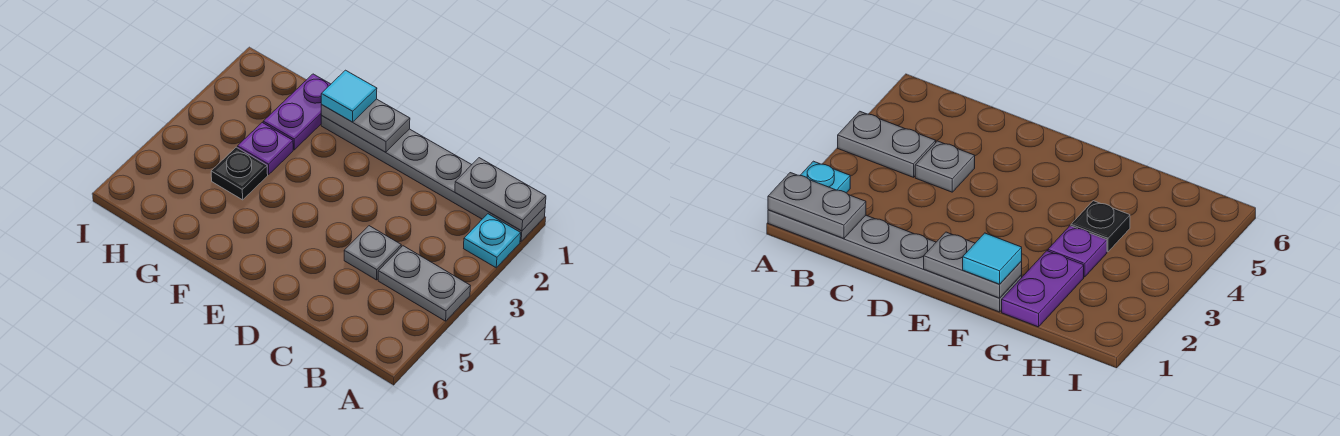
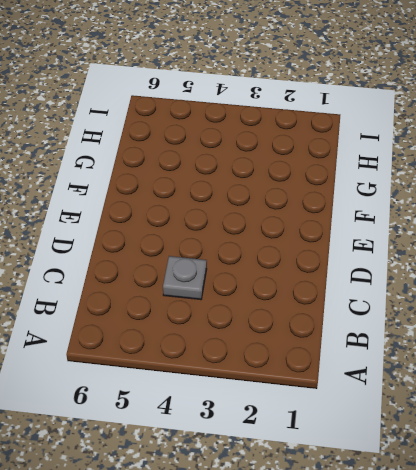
none -> grey plate A1:F1 level 1
none -> cyan plate A2 level 1

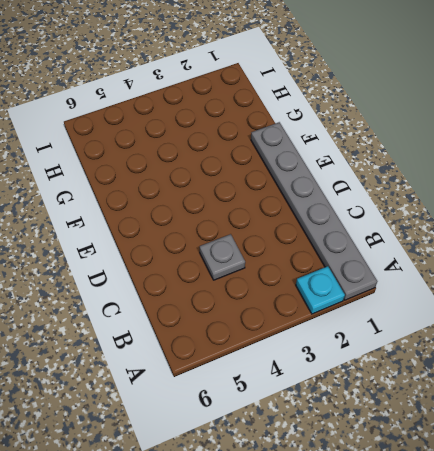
none -> grey plate A4:B4 level 1
none -> purple plate G1:G2 level 1

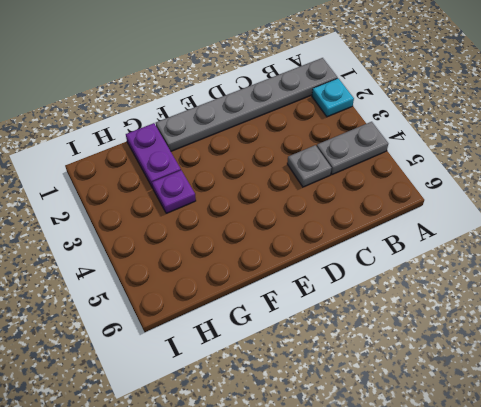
none -> black plate G4 level 1
none -> grey plate A1:B1 level 2

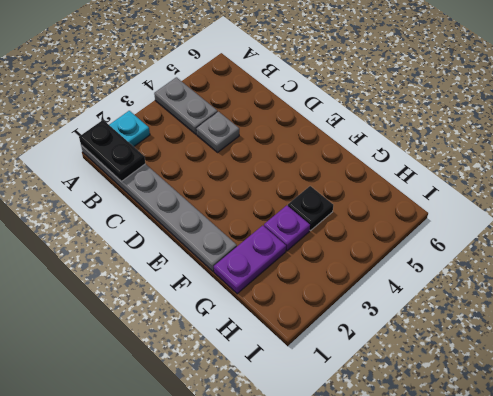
black plate A1:B1 level 2 -> grey plate A1:B1 level 2
none -> grey plate E1:F1 level 2
none -> cyan tile F1 level 3

